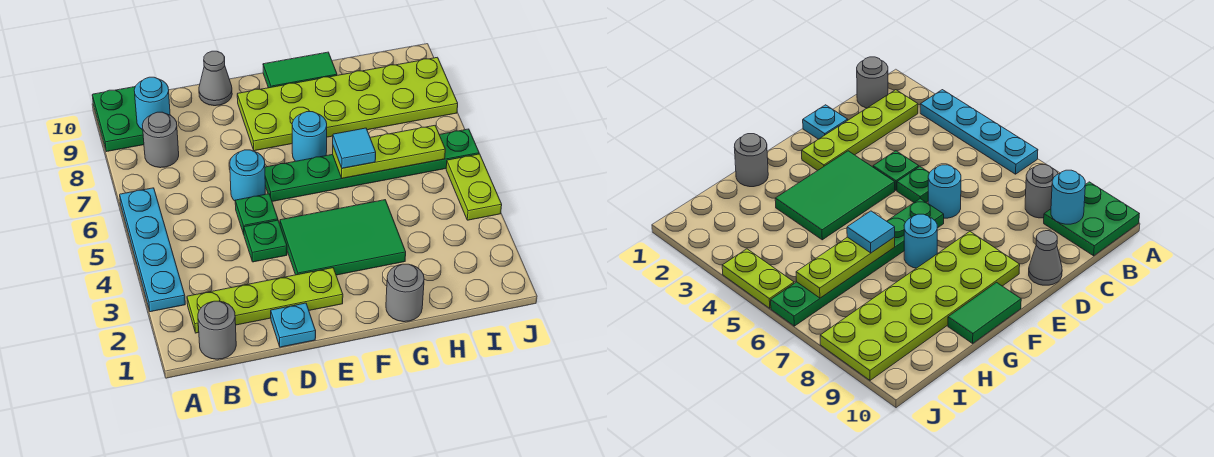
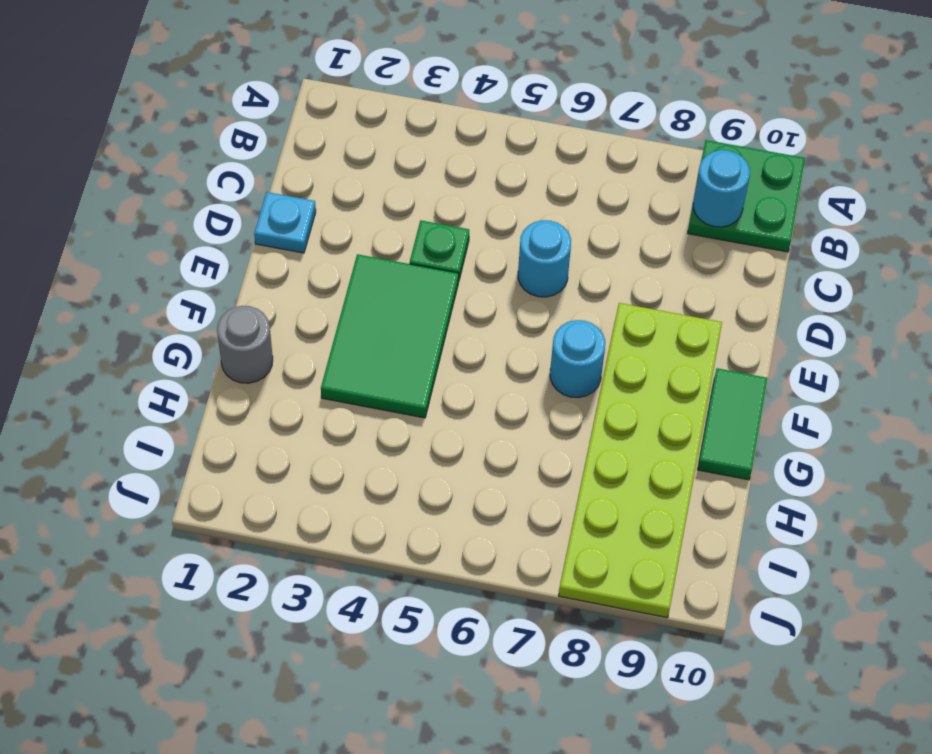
none -> cyan plate A3:A6 level 1
none -> grey round brick B1 level 1
none -> lime plate B2:E2 level 1

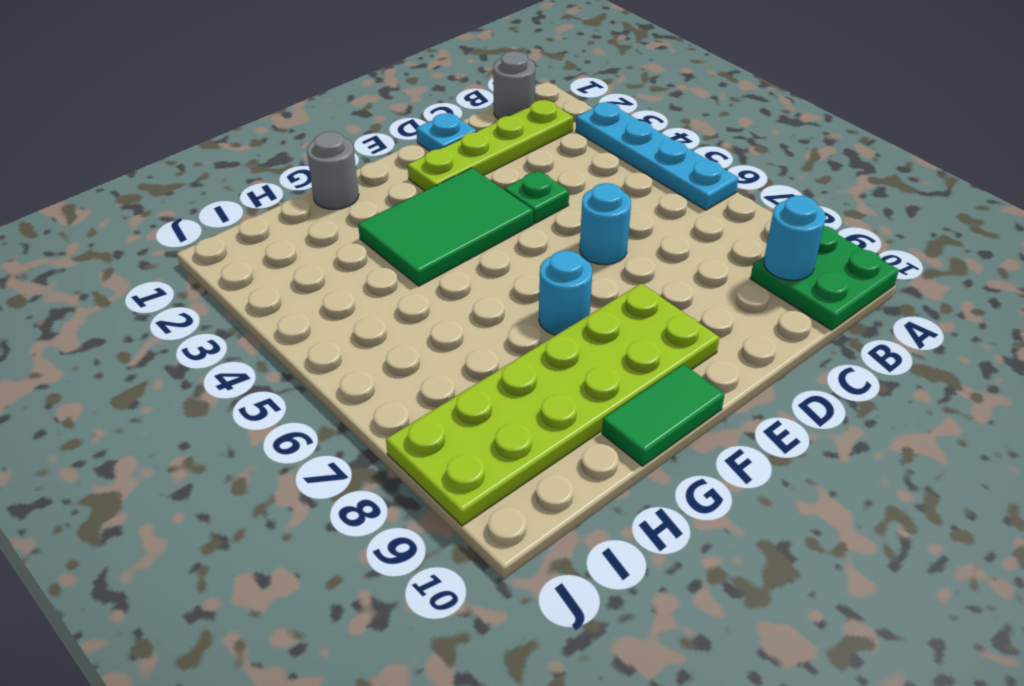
none -> grey round brick B8 level 1
none -> green plate D5 level 1
none -> grey cone D10 level 1

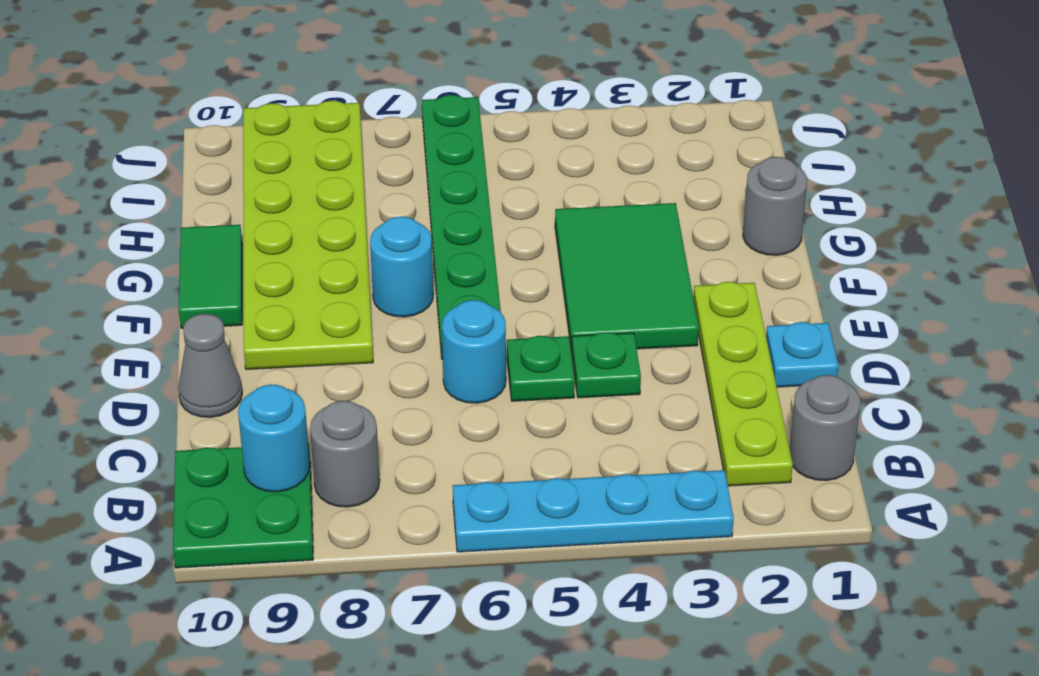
none -> lime plate J4:J5 level 1
none -> lime plate G6:I6 level 2
none -> cyan tile G6 level 3

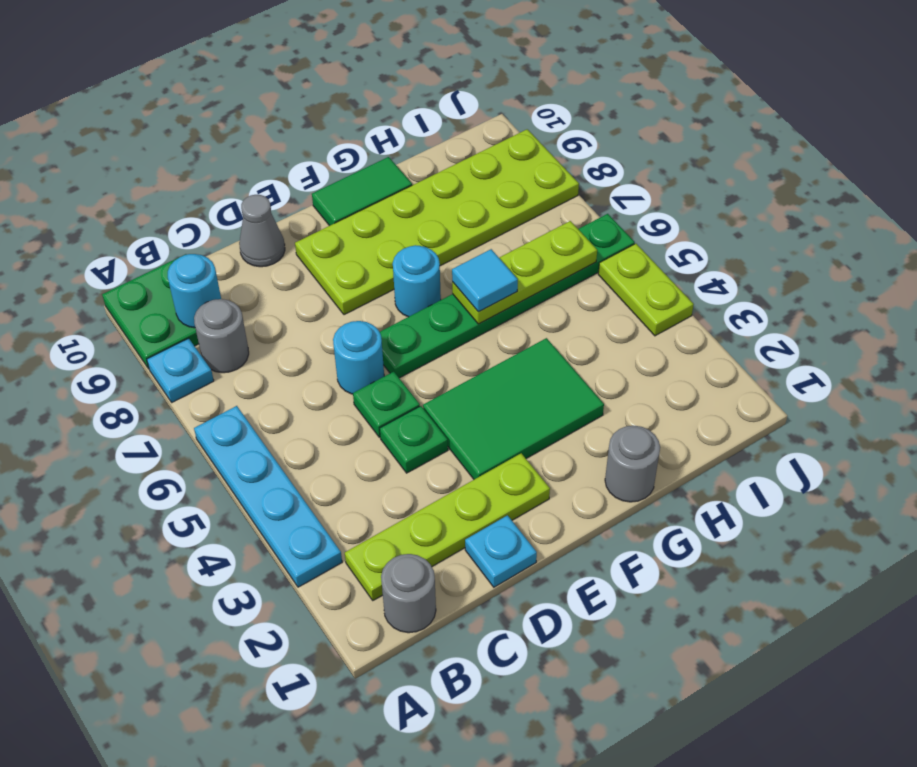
cyan plate A8 level 1 -> none

